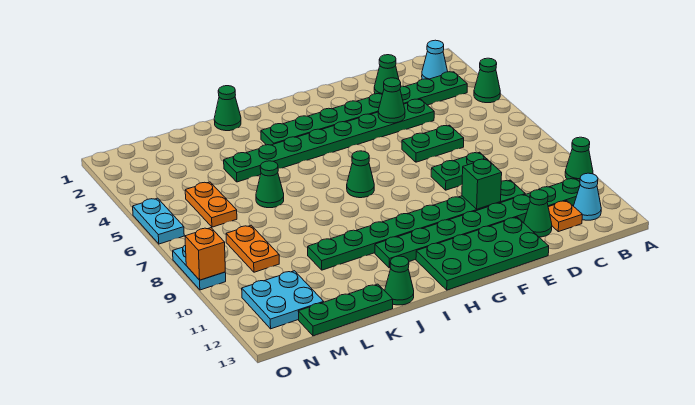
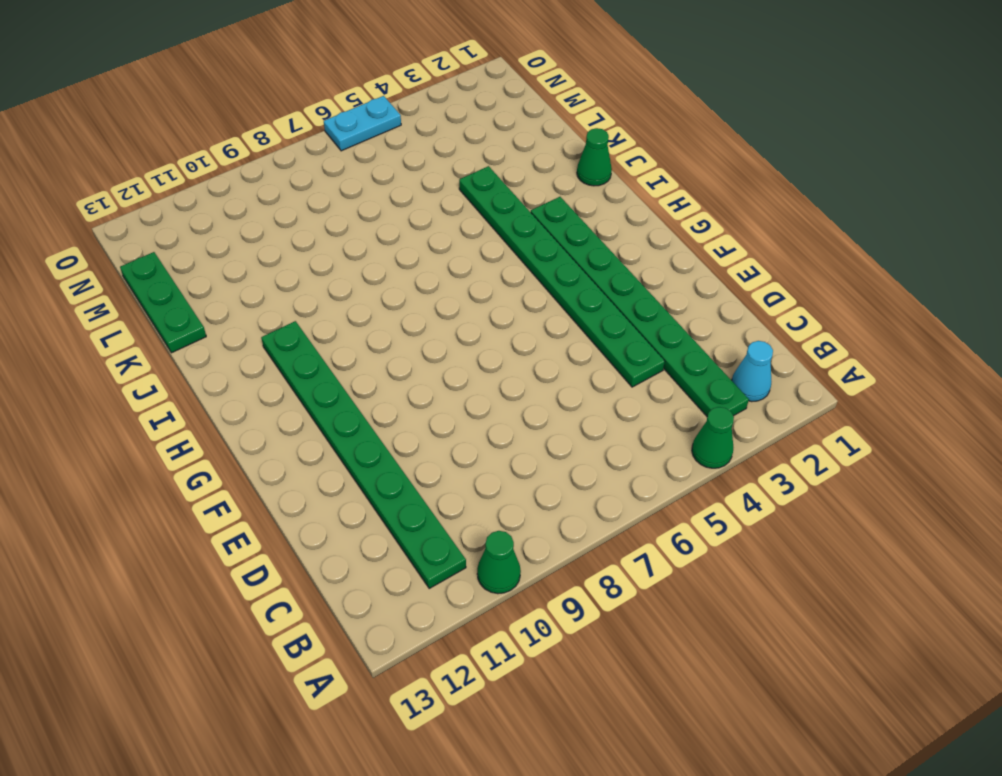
none -> cyan cone B12 level 1
none -> orange plate C12 level 1
none -> green cone D2 level 1

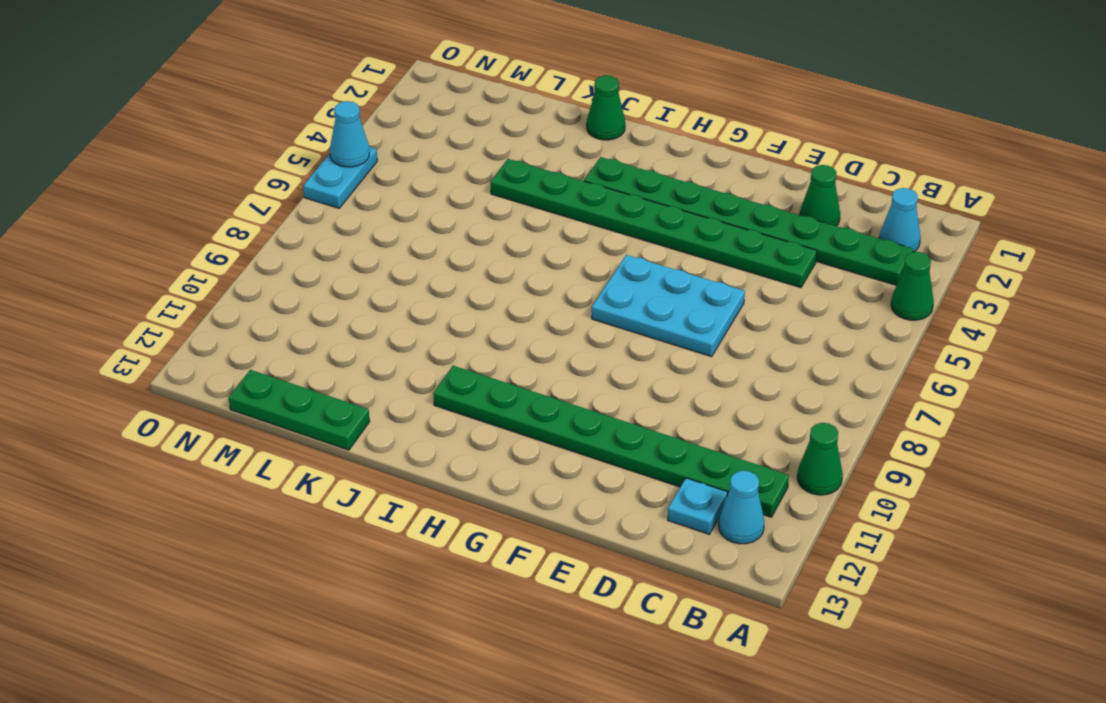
cyan plate C12 level 1 -> orange plate C12 level 1
cyan plate E6:G7 level 1 -> green plate D6:E6 level 1
cyan cone O5 level 2 -> none
none -> green plate D8:E8 level 1
none -> green plate D10:K10 level 1
none -> green cone D12 level 1

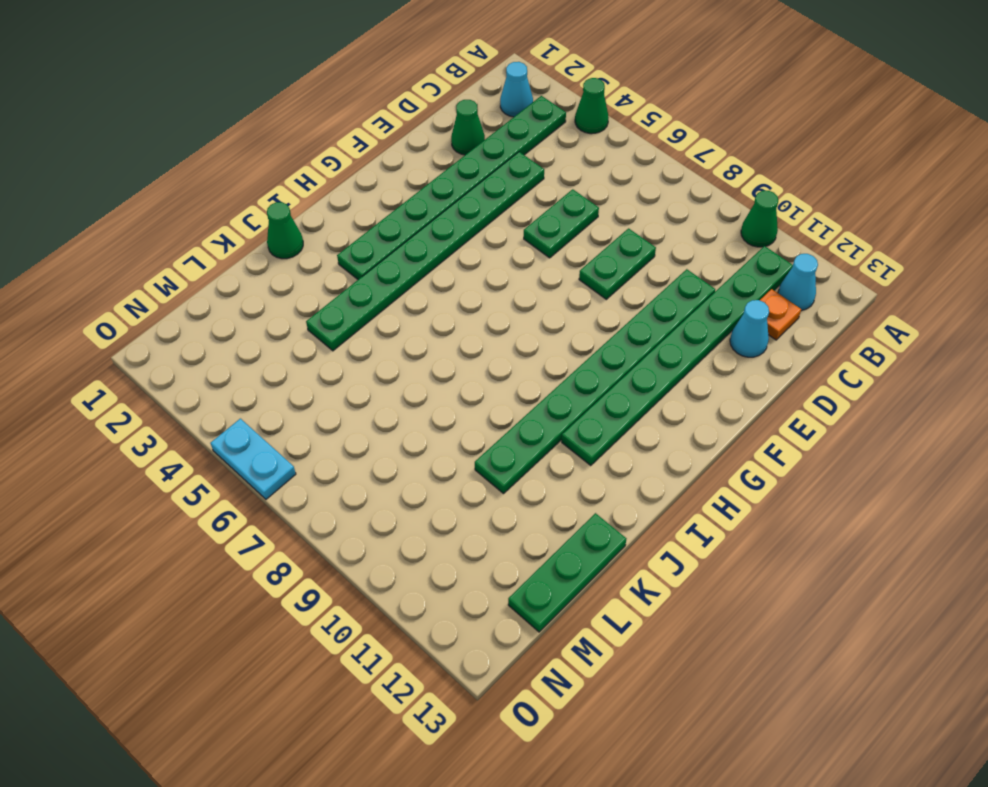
cyan cone D12 level 1 -> green cone D12 level 1
none -> green plate E12:H13 level 1
none -> green cone H7 level 1
none -> green cone J13 level 1

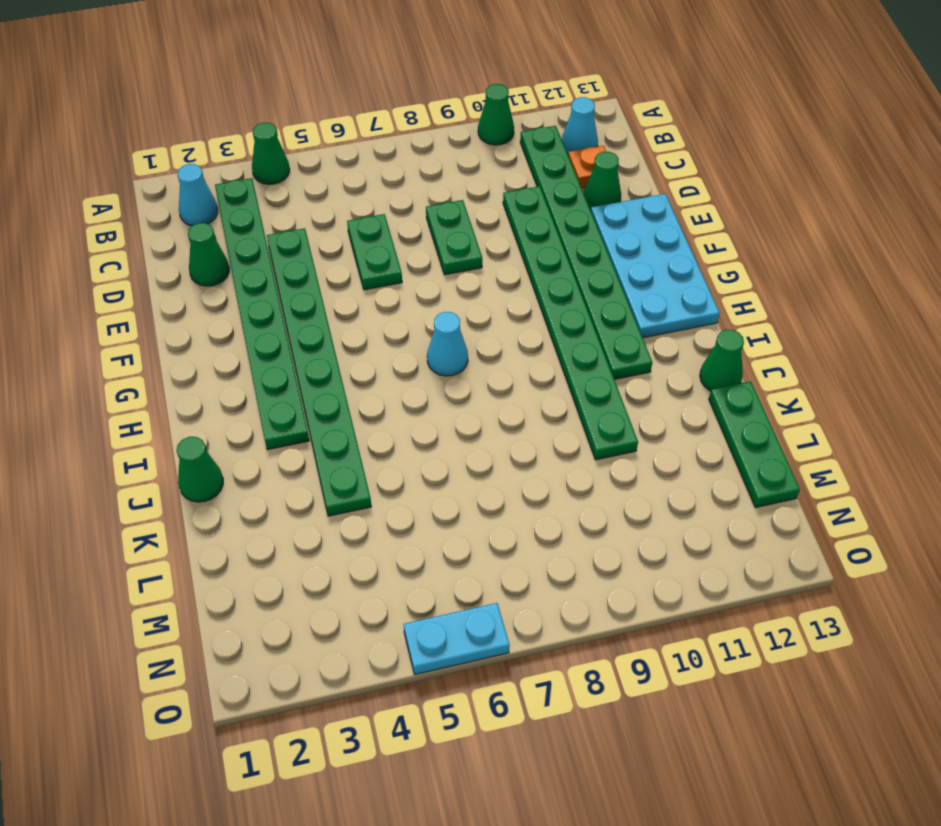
cyan plate E12:H13 level 1 -> green plate E12:H13 level 1
cyan cone H7 level 1 -> green cone H7 level 1
none -> green cone K6 level 1
none -> orange plate M5:M6 level 1
none -> orange plate M8:M9 level 1

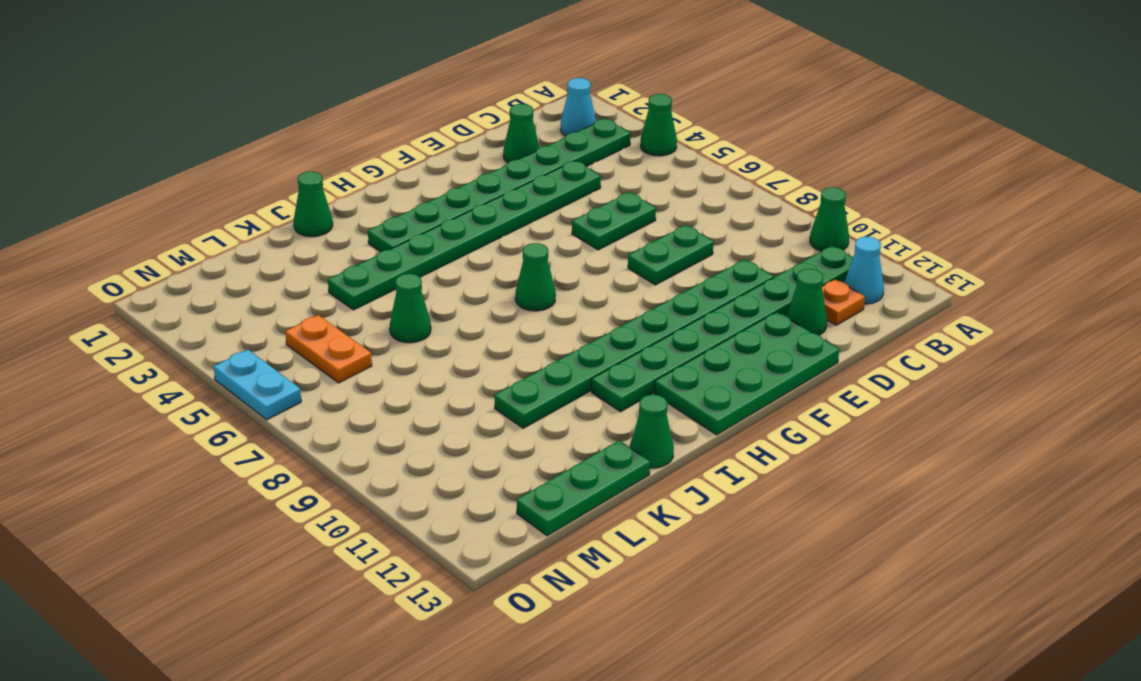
none -> orange plate M8:M9 level 1
none -> cyan plate M11:N12 level 1
none -> cyan plate O8:O9 level 1

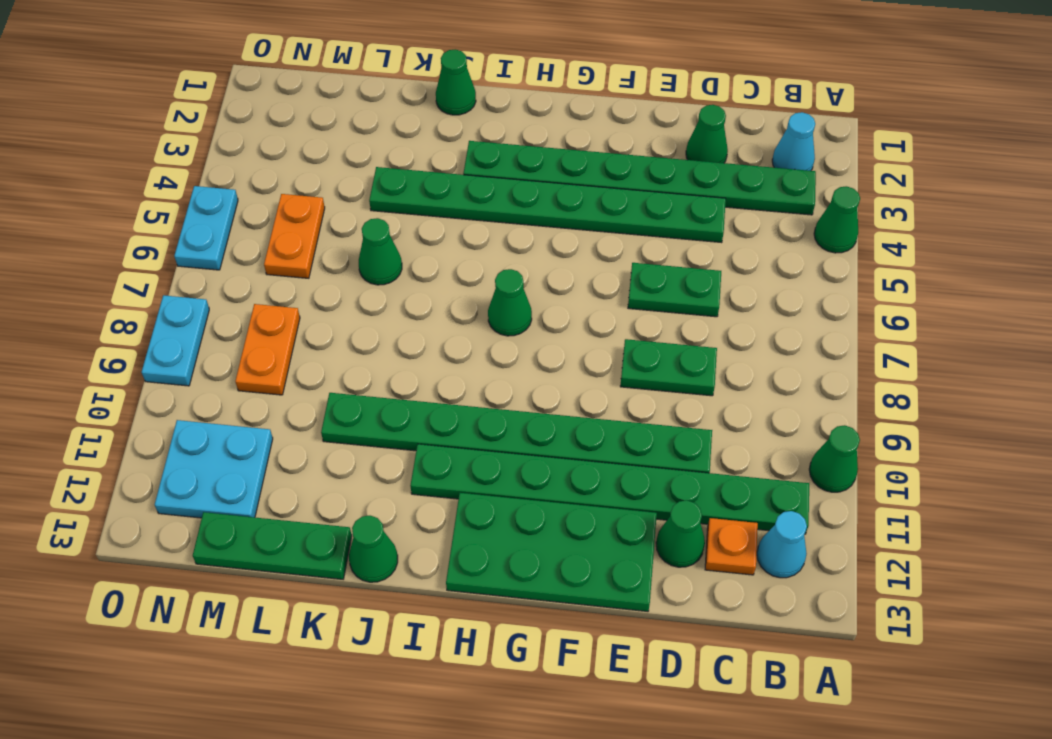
none -> green cone E4 level 2
none -> green brick E10 level 2
none -> orange brick O9 level 2

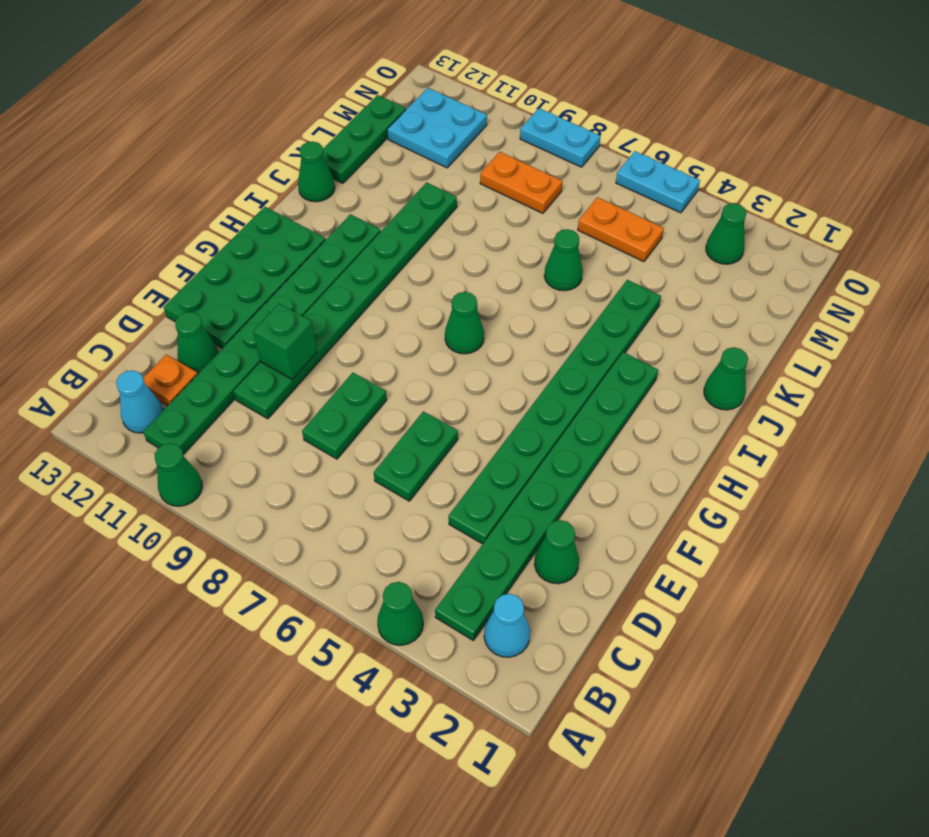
green cone N3 level 1 -> green cone E4 level 2
none -> orange brick O9 level 2

